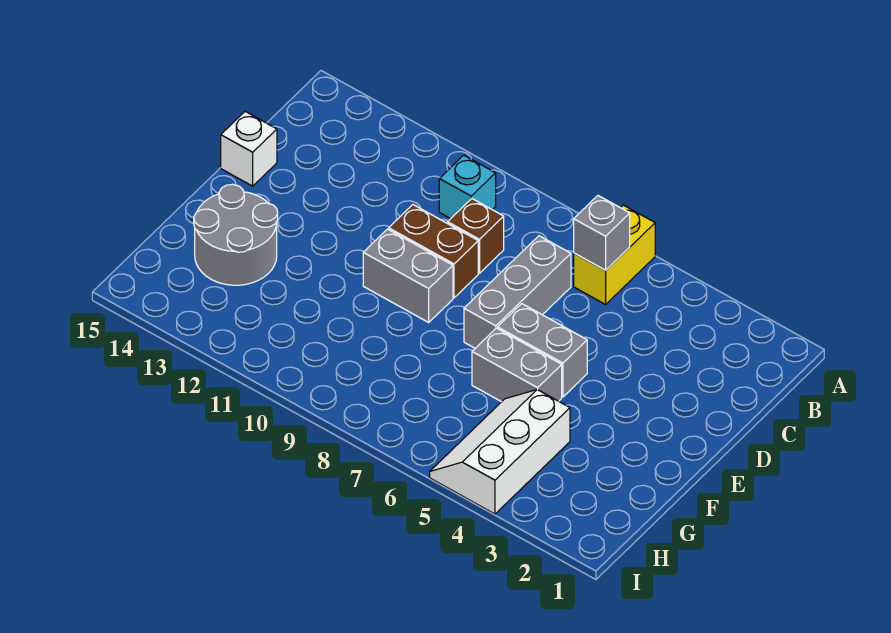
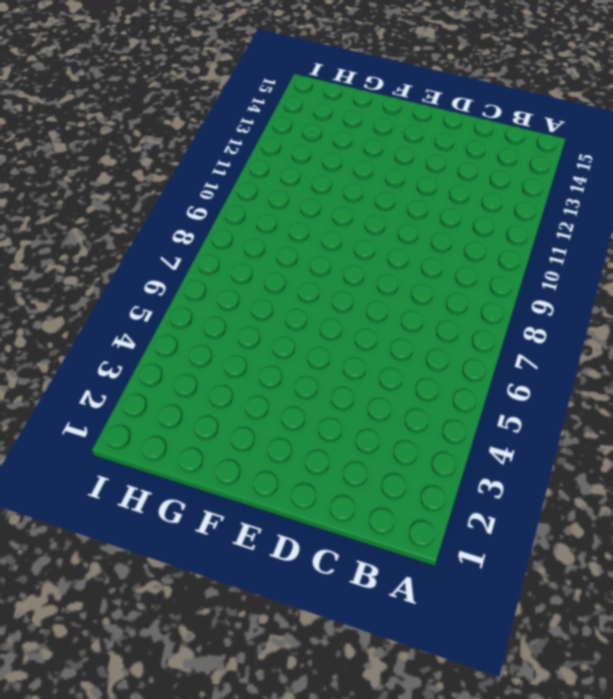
none -> yellow brick A6:B6 level 1
none -> cyan brick B10 level 1
none -> grey brick C7:E7 level 1

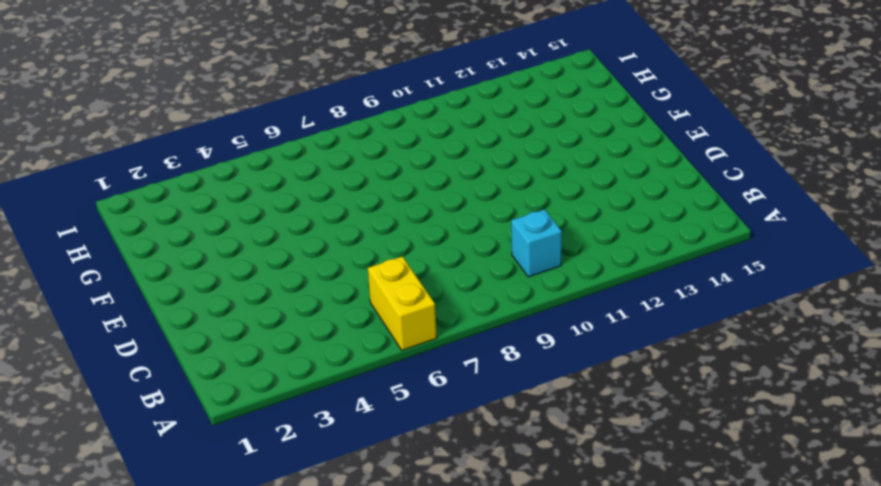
none -> grey brick C7:E7 level 1
none -> brown brick C9 level 1
none -> brown brick D9:D10 level 1

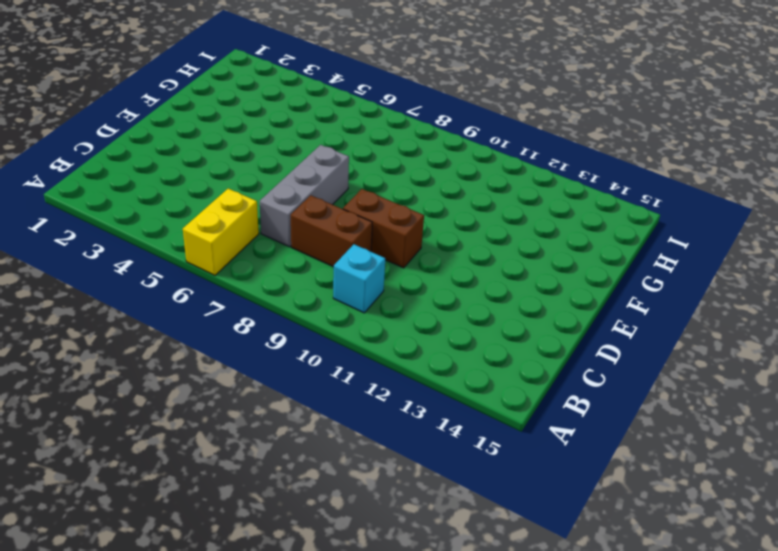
brown brick C8:C9 level 1 -> brown brick C9 level 1
none -> white brick D15 level 1
none -> grey brick E5:E6 level 1
none -> grey brick E9:E10 level 1

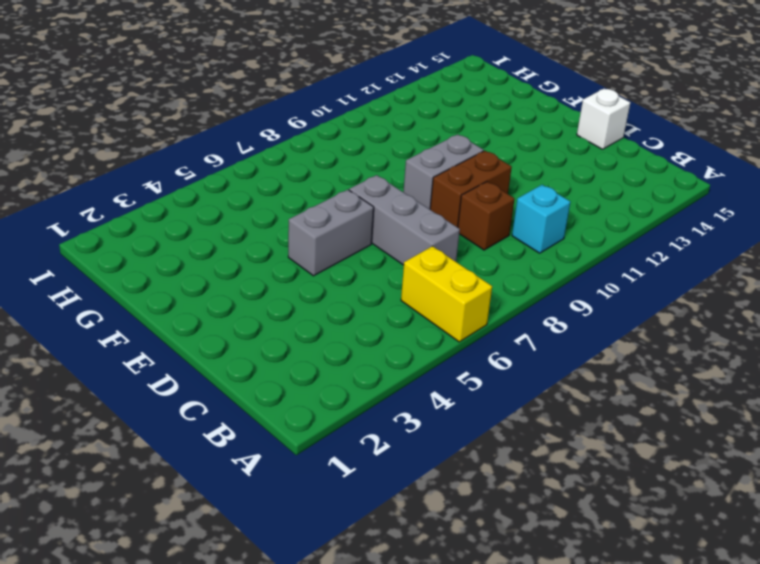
none -> grey brick F5:F6 level 1
none -> grey round brick F13:G14 level 1
none -> white slope G4:I5 level 1 top 4

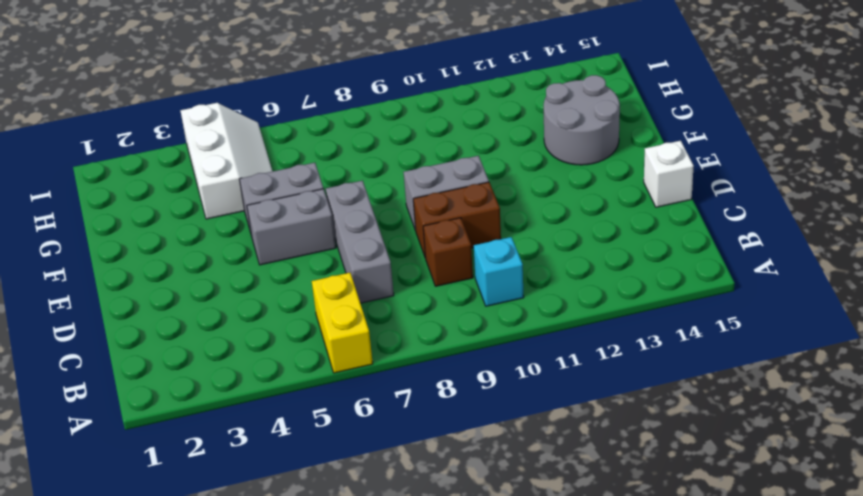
none -> grey brick B6 level 2

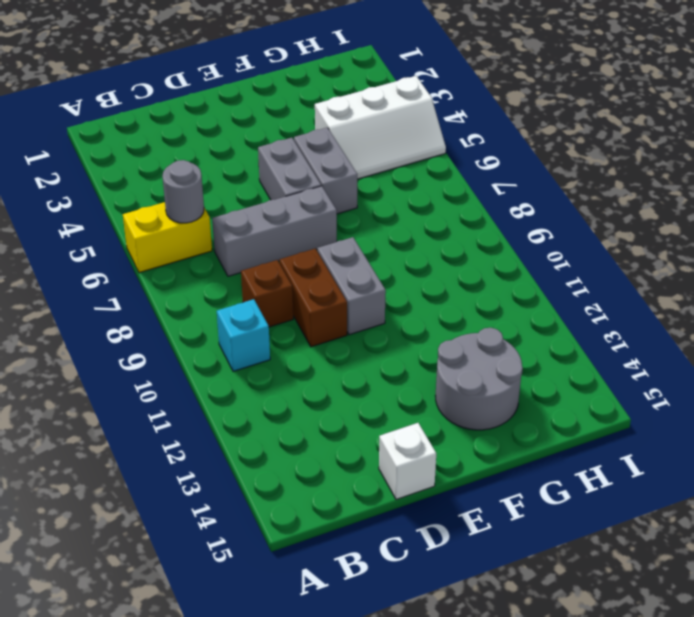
grey round brick B6 level 2 -> grey brick B6 level 2

